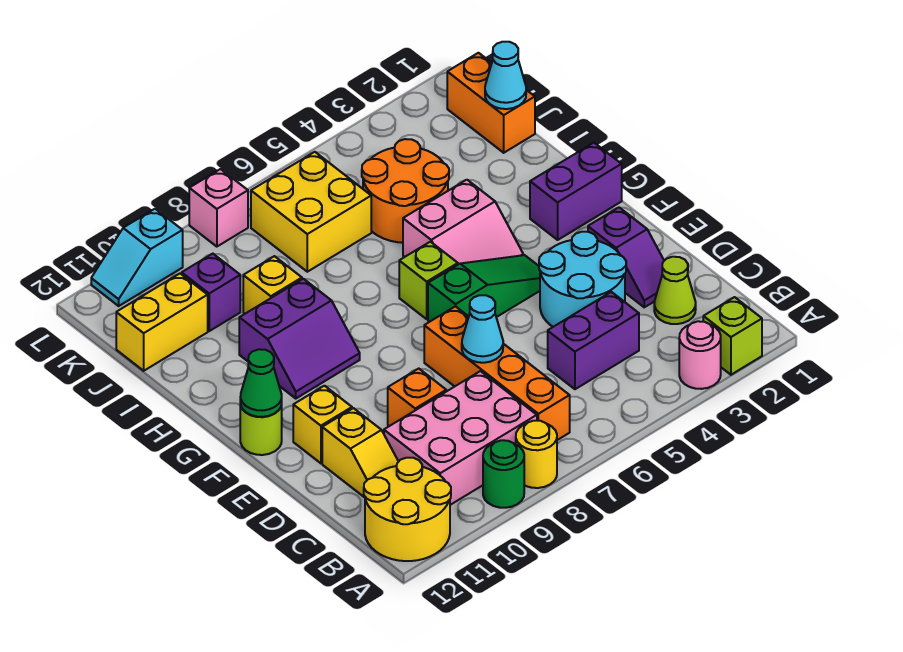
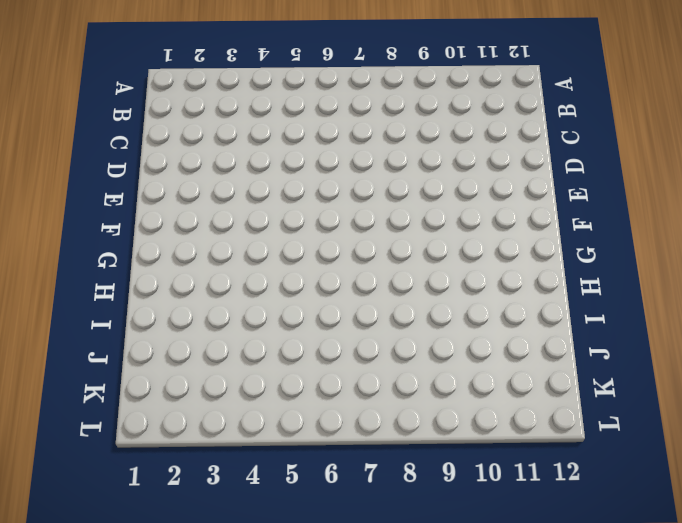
none -> lime brick A2 level 1
none -> pink round brick A3 level 1
none -> yellow round brick A8 level 1
none -> green round brick A9 level 1

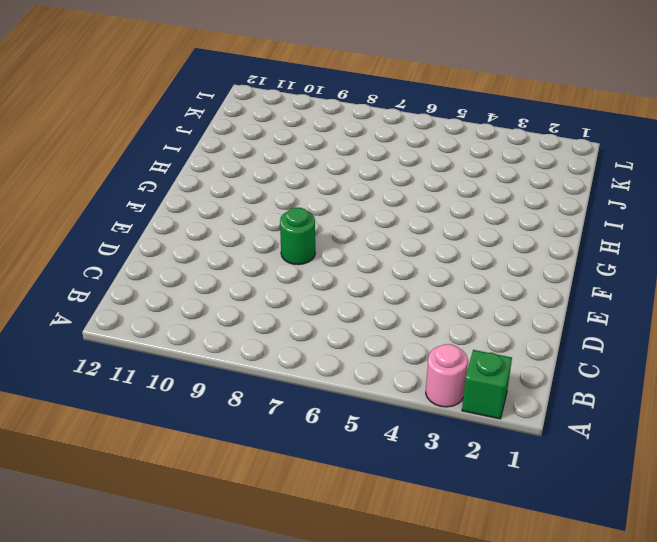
green brick A2 level 1 -> lime brick A2 level 1
green round brick E8 level 1 -> green round brick A9 level 1
none -> yellow round brick A8 level 1
none -> yellow round brick A11:B12 level 1
none -> orange brick B7:E7 level 1
none -> pink brick B8:C10 level 1

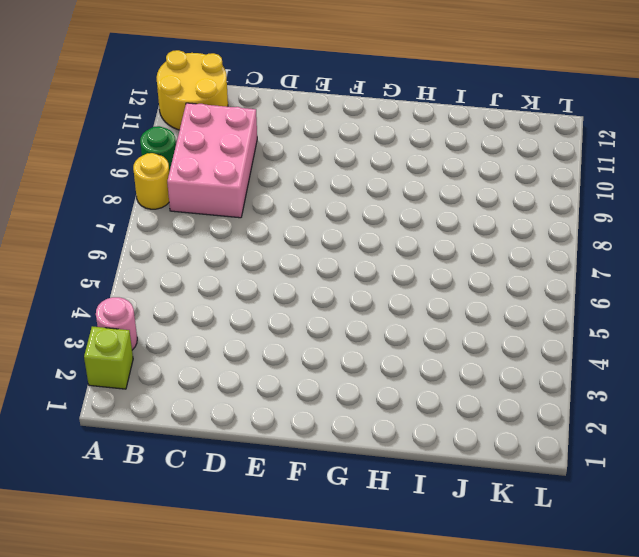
none -> orange brick B7:E7 level 1
none -> lime cone C2 level 1
none -> purple brick C4:C5 level 1
none -> yellow slope C11:D11 level 1 top D

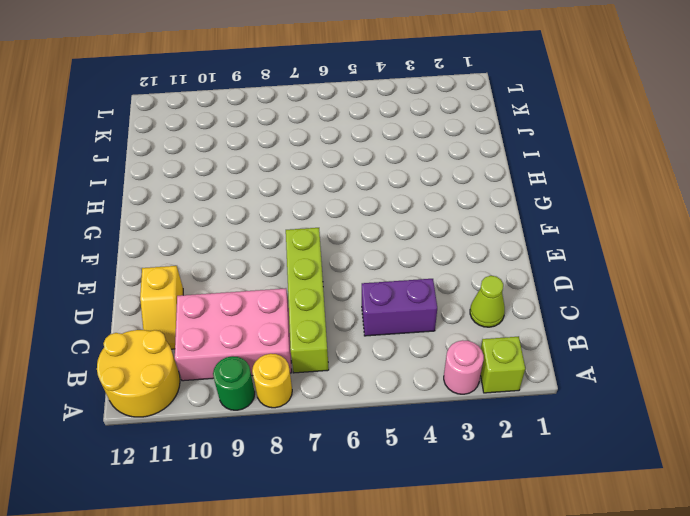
lime brick B7:E7 level 1 -> orange brick B7:E7 level 1
none -> purple slope D2:E2 level 1 top E
none -> cyan round brick D3:E4 level 1
none -> orange brick D9 level 1
none -> yellow brick E11 level 1

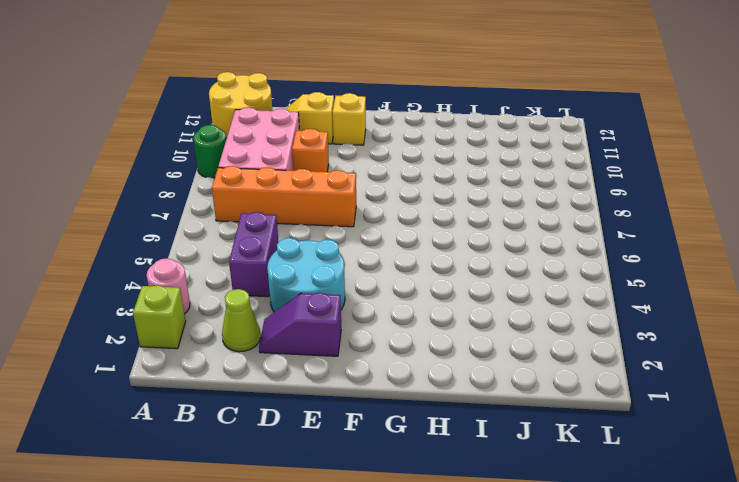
none -> yellow round brick A8 level 1
none -> green slope F4:F6 level 1 top 6
none -> lime round brick F12 level 1
none -> purple brick G1:G2 level 1

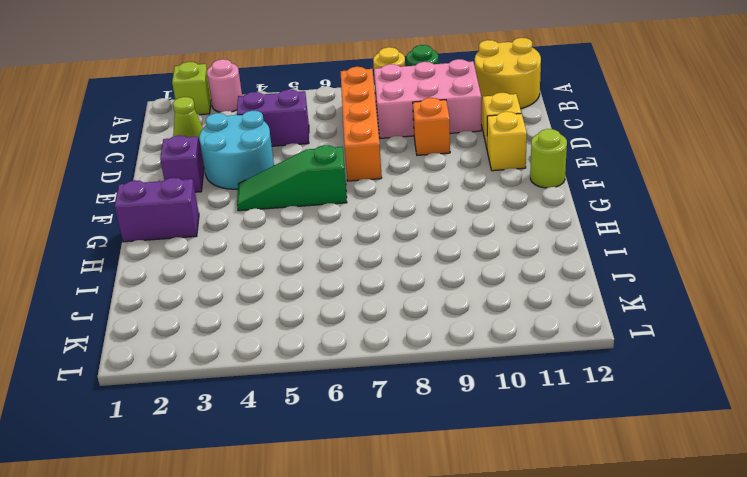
none -> pink slope G4:H5 level 1 top H
none -> lime brick G6 level 1
none -> purple slope G9:H10 level 1 top H
none -> orange round brick I4:J5 level 1

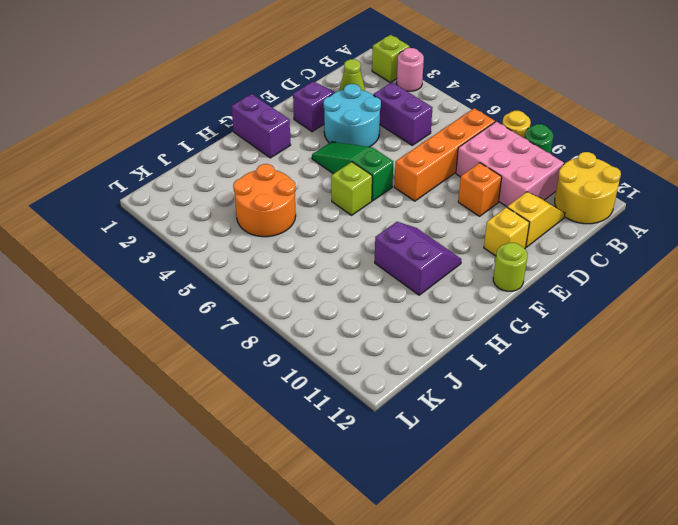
none -> pink slope G4:H5 level 1 top H
none -> yellow brick I9 level 1
none -> orange brick J1:K1 level 1
none -> yellow brick J6:K7 level 1

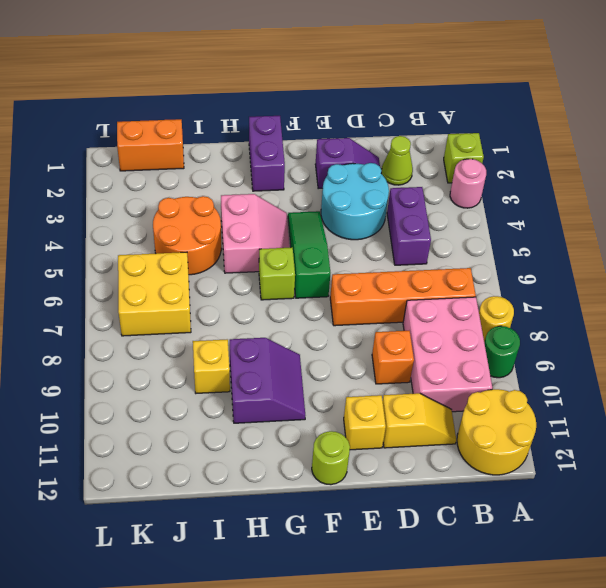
none -> purple brick J10 level 1
none -> yellow brick J11:J12 level 1
none -> pink brick L8 level 1
none -> cyan slope L10:L11 level 1 top 10

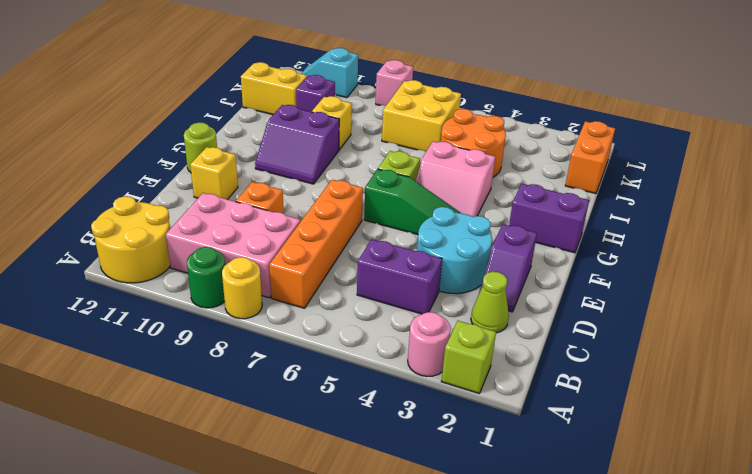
none -> yellow slope C11:D11 level 1 top D
none -> cyan cone D7 level 2
none -> green cone F12 level 2
none -> cyan cone J1 level 2

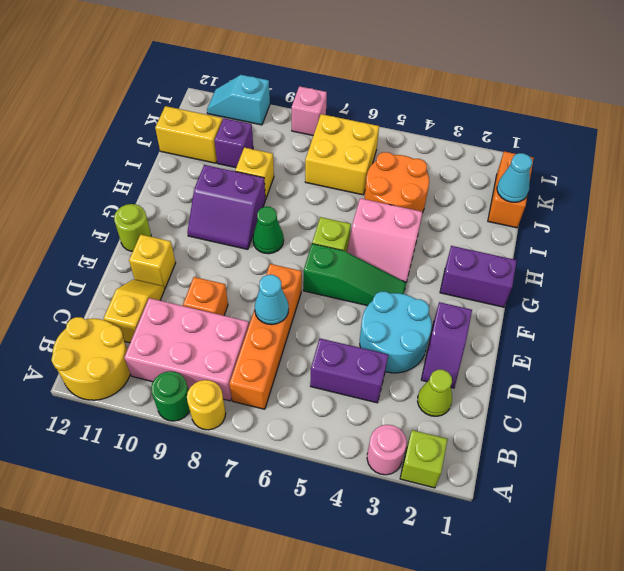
yellow slope C11:D11 level 1 top C -> yellow slope C11:D11 level 1 top D
green cone G8 level 1 -> green cone F12 level 2

